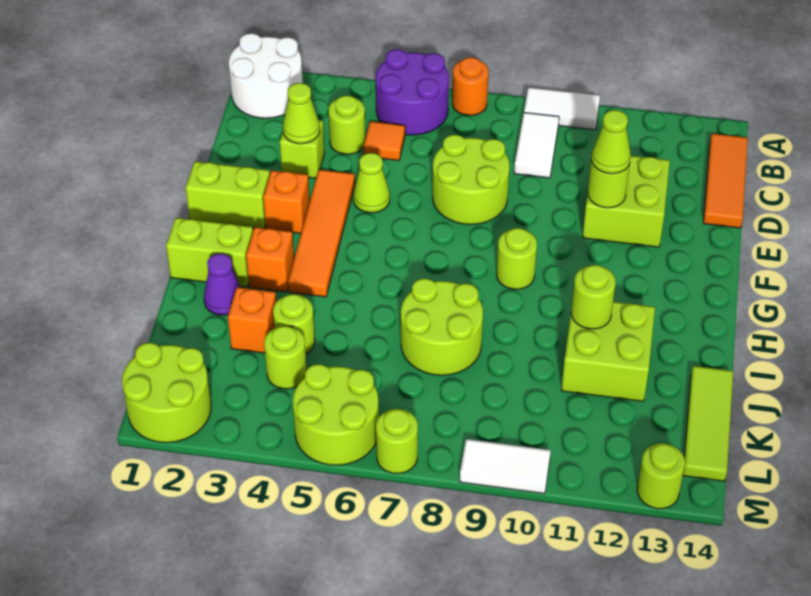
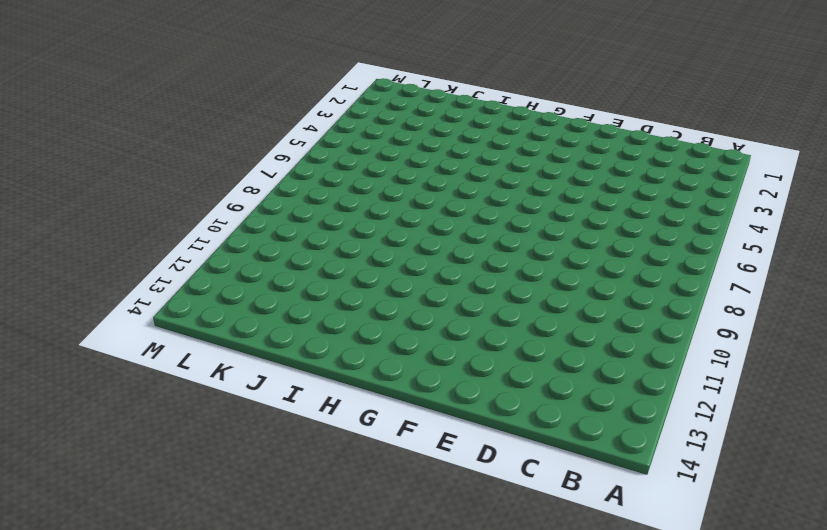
none -> white round brick A1:B2 level 1
none -> purple round brick A5:B6 level 1
none -> orange round brick A7 level 1
none -> white tile A9:A10 level 1

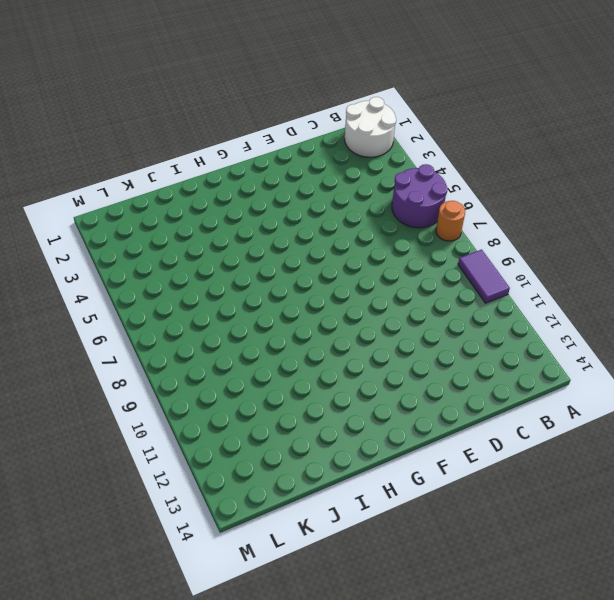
purple tile A9:A10 level 1 -> white tile A9:A10 level 1
none -> white tile B9:C9 level 1
none -> orange tile B14:D14 level 1
none -> lime round brick C4 level 1
none -> orange tile C5 level 1

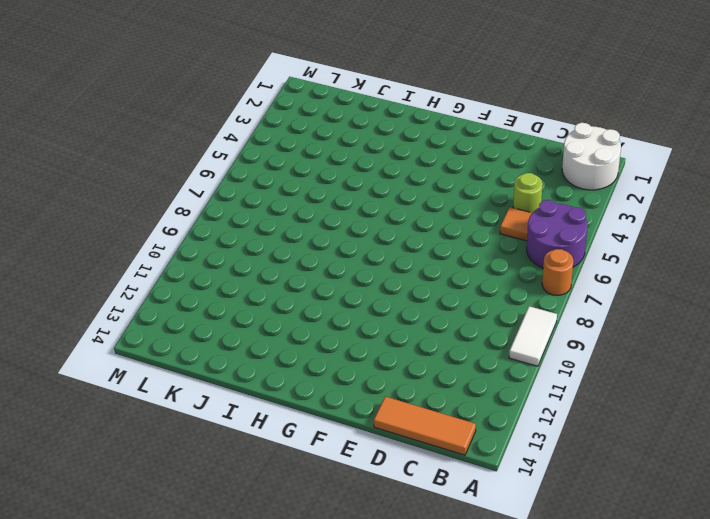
none -> white tile B9:C9 level 1
none -> lime brick D3 level 1
none -> lime round brick D7:E8 level 1
none -> lime brick D11:E12 level 1

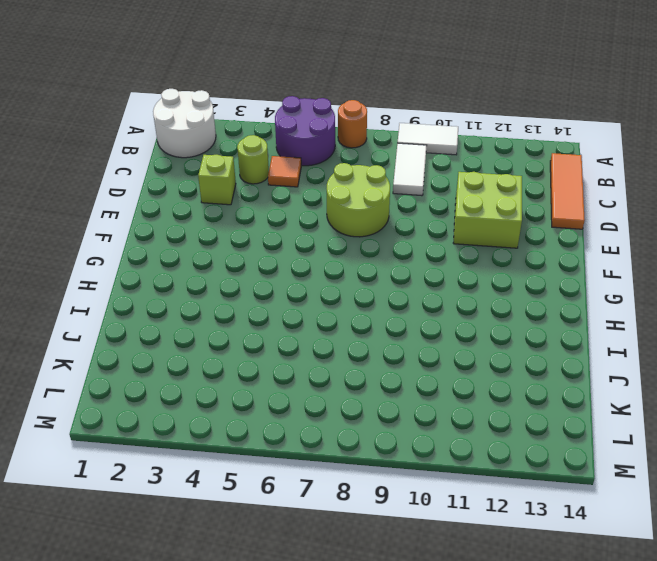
none -> orange tile E4:H4 level 1
none -> lime cone E5 level 1
none -> lime brick F1:F2 level 1
none -> orange brick F3 level 1

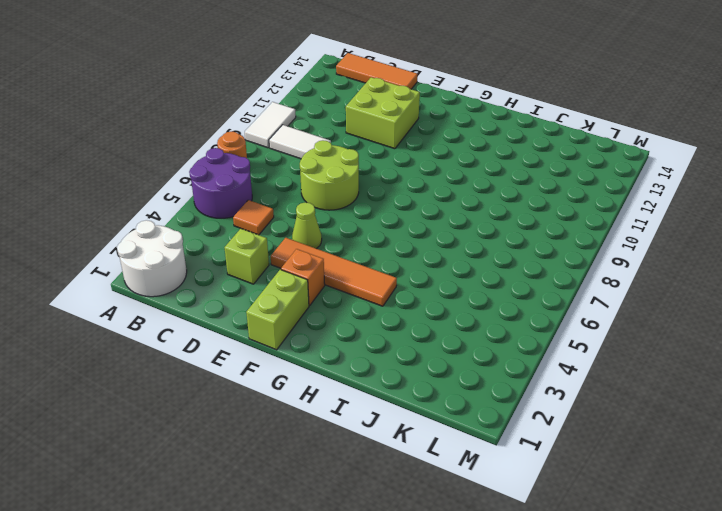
none -> lime round brick C4 level 1
none -> lime round brick G9 level 1
none -> lime brick H1:H2 level 1
none -> orange brick H3 level 1

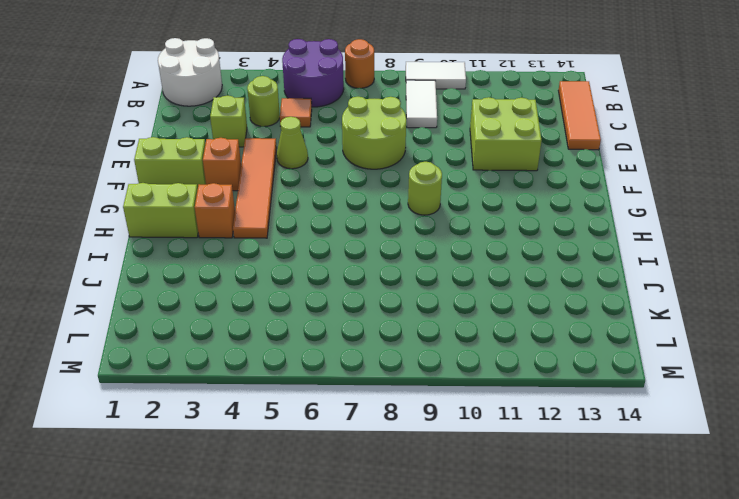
none -> purple cone I2 level 1
none -> lime round brick I7:J8 level 1
none -> lime brick I11:J12 level 1
none -> orange brick J3 level 1

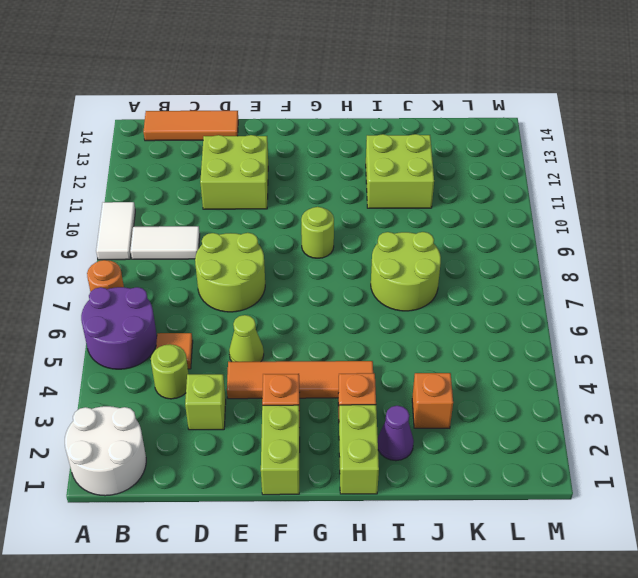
none -> lime round brick J4 level 1
none -> lime tile J14:L14 level 1
none -> lime round brick K4 level 1
none -> lime round brick L1:M2 level 1

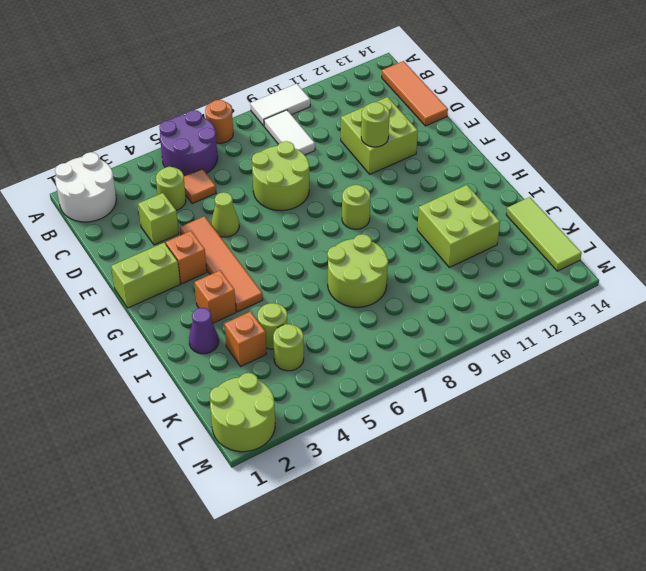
none -> lime brick H1:H2 level 1
none -> lime round brick L5:M6 level 1
none -> lime round brick M7 level 1
none -> white tile M9:M10 level 1

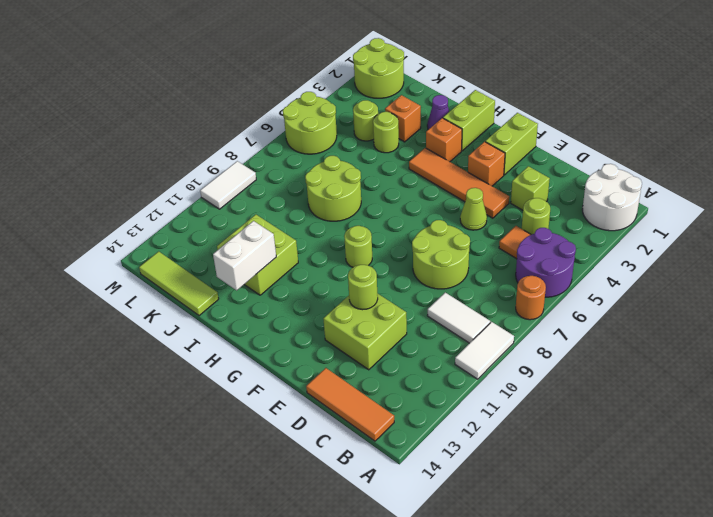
white brick I12:I13 level 2 -> none
none -> lime round brick M7 level 1
none -> lime round brick M13 level 1
none -> lime cone D3 level 2
none -> lime round brick I11 level 2

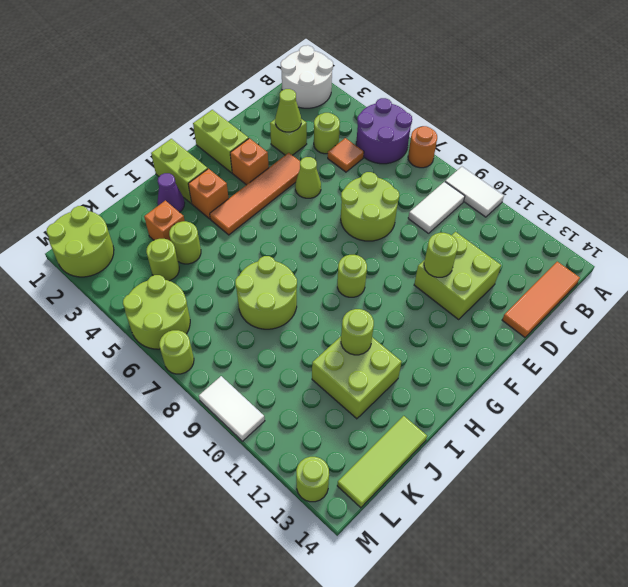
none -> lime cone E11 level 3

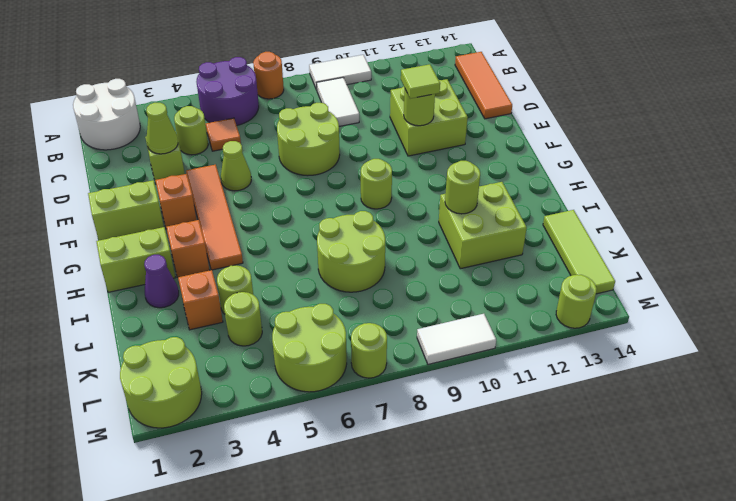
lime tile E11 level 3 -> lime cone E11 level 3

